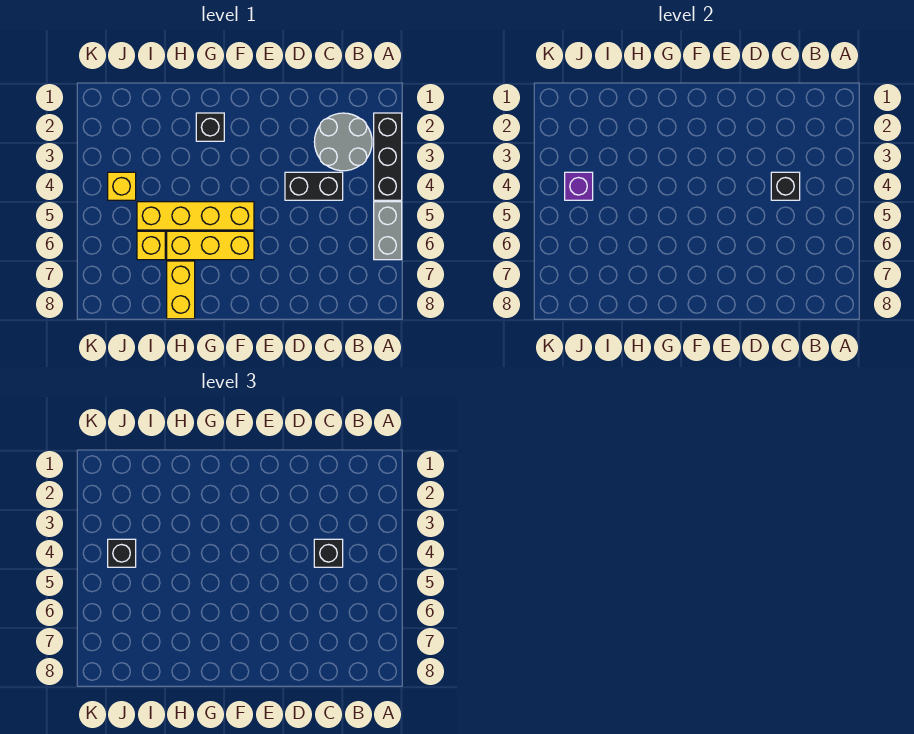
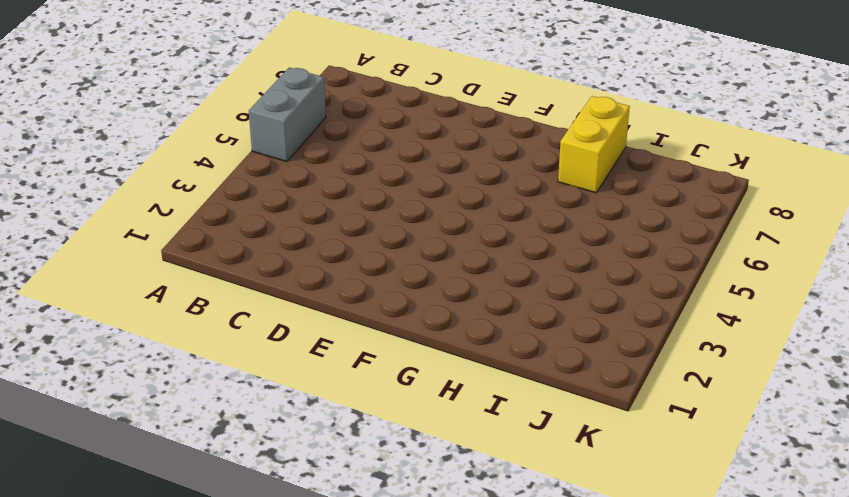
none -> black brick A2:A4 level 1
none -> grey round brick B2:C3 level 1
none -> black brick C4:D4 level 1

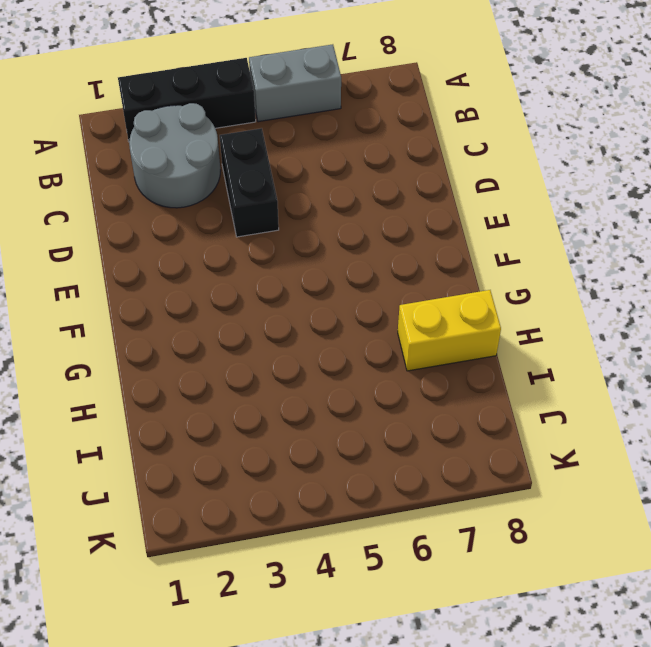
none -> yellow brick F5:I5 level 1
none -> yellow brick F6:H6 level 1
none -> black brick G2 level 1

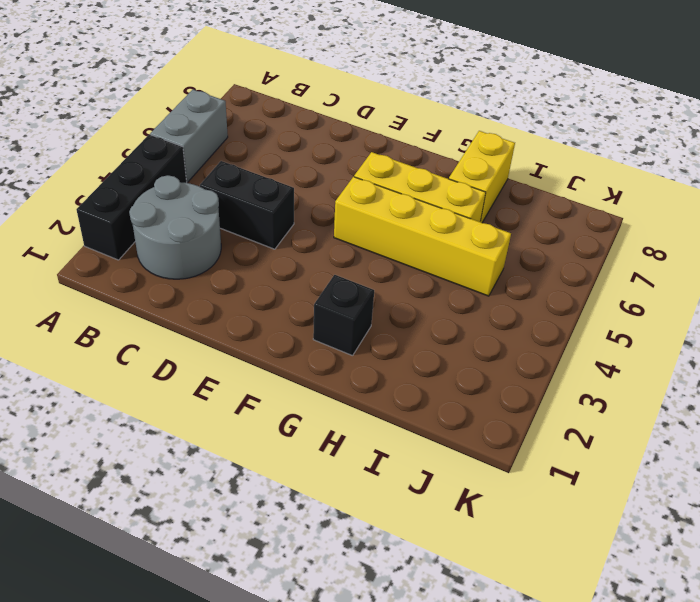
none -> yellow brick I6 level 1
none -> yellow brick J4 level 1
none -> black brick C4 level 2

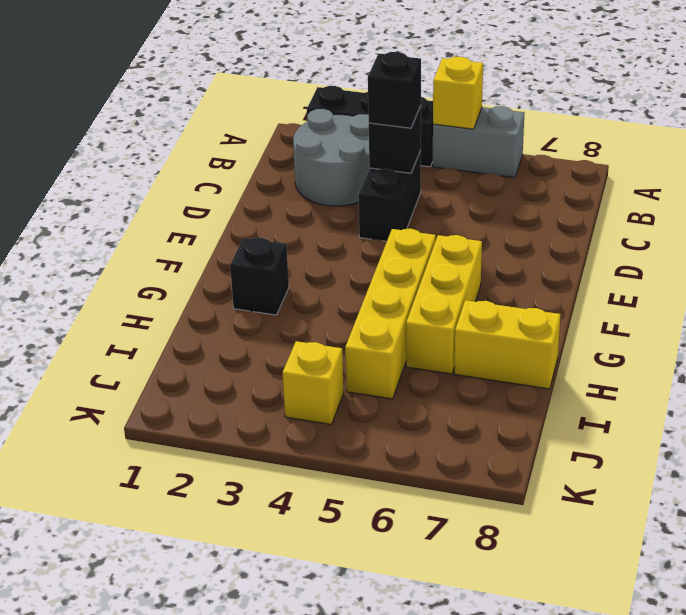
yellow brick A5 level 2 -> yellow brick I6 level 1
none -> purple brick J4 level 2
none -> black brick J4 level 3

